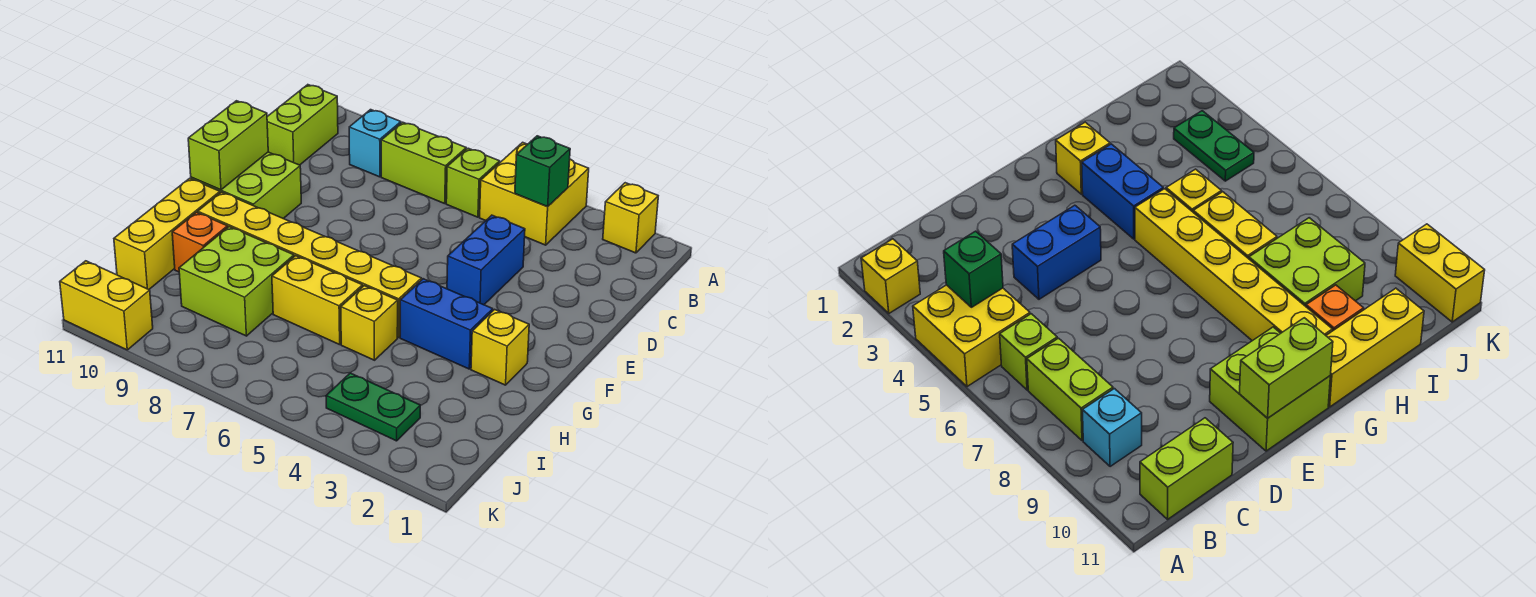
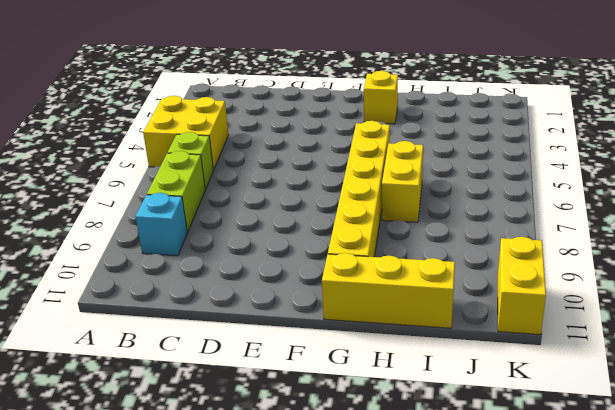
none -> yellow brick A2 level 1
none -> lime brick B11:C11 level 1
none -> blue brick D4:E4 level 1

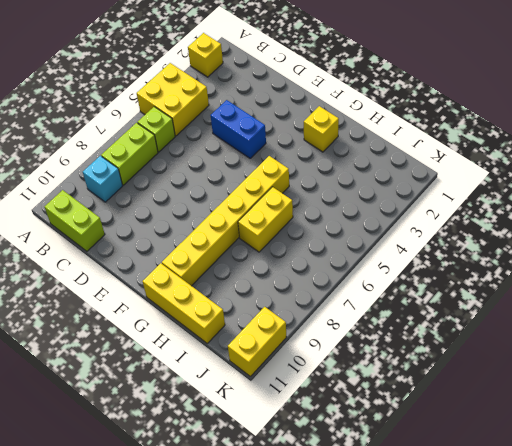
none -> lime brick E10:F11 level 1
none -> blue brick G3:G4 level 1
none -> yellow brick H5 level 1

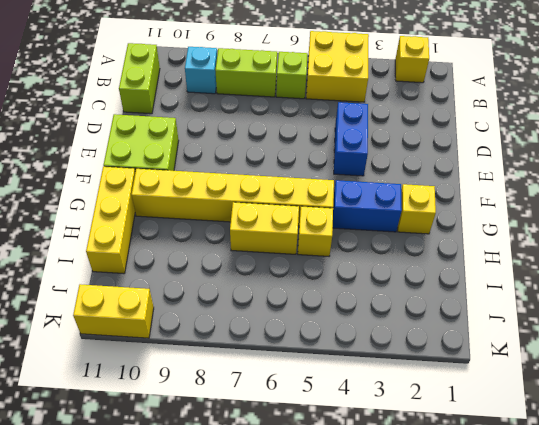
none -> lime brick H8:I9 level 1
none -> orange brick H10 level 1
none -> green plate J3:J4 level 1

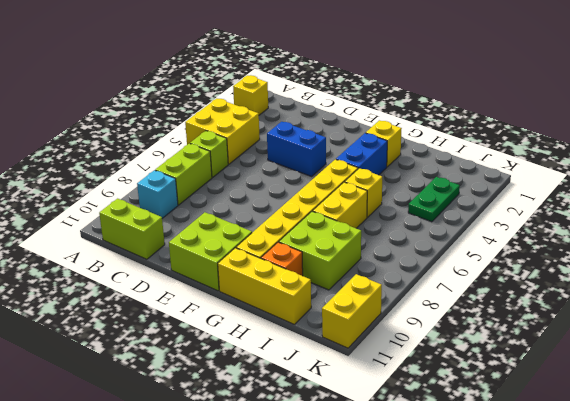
none -> green brick B4 level 2
none -> lime brick E11:F11 level 2

